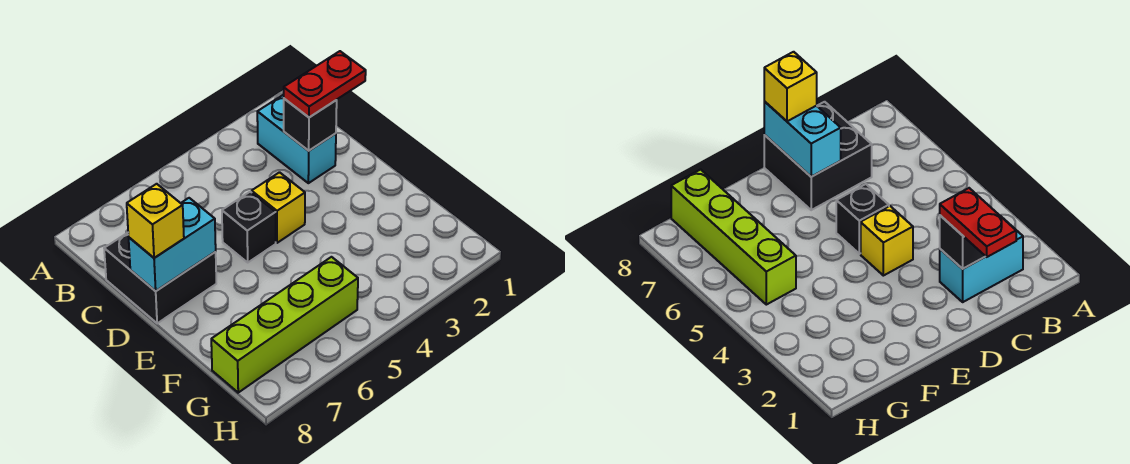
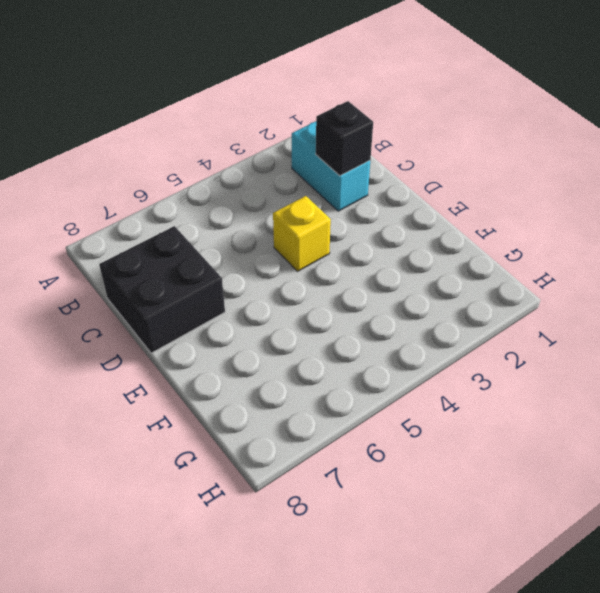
none -> black brick D5 level 1
none -> lime brick G5:G8 level 1

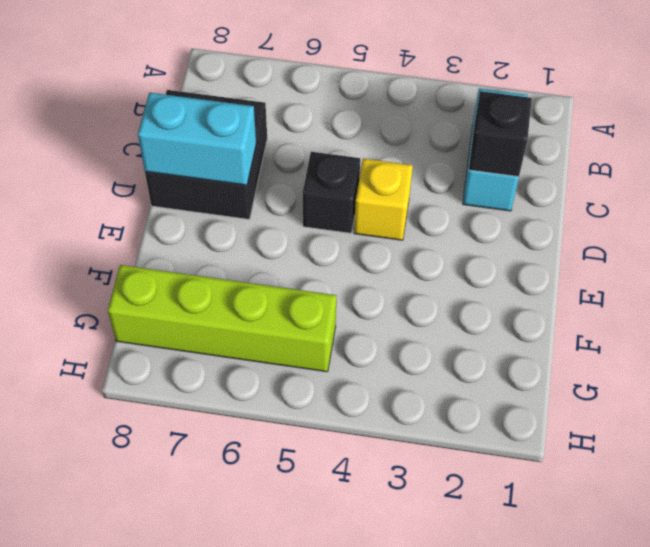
none -> red plate C1:C2 level 3
none -> yellow brick D8 level 3

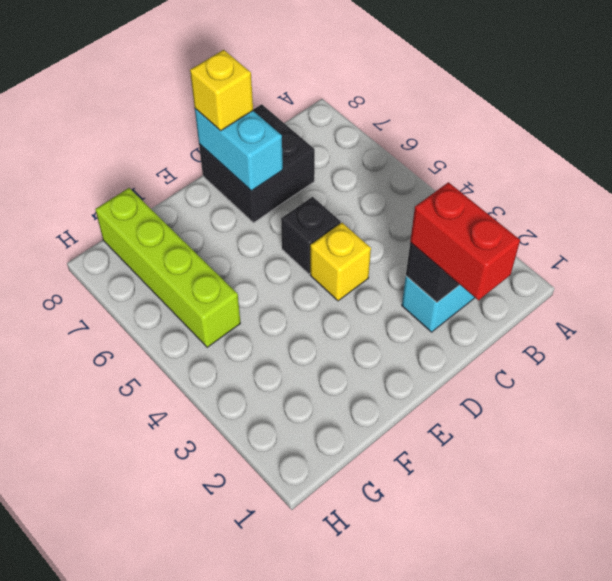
red brick C1:C2 level 3 -> red plate C1:C2 level 3

